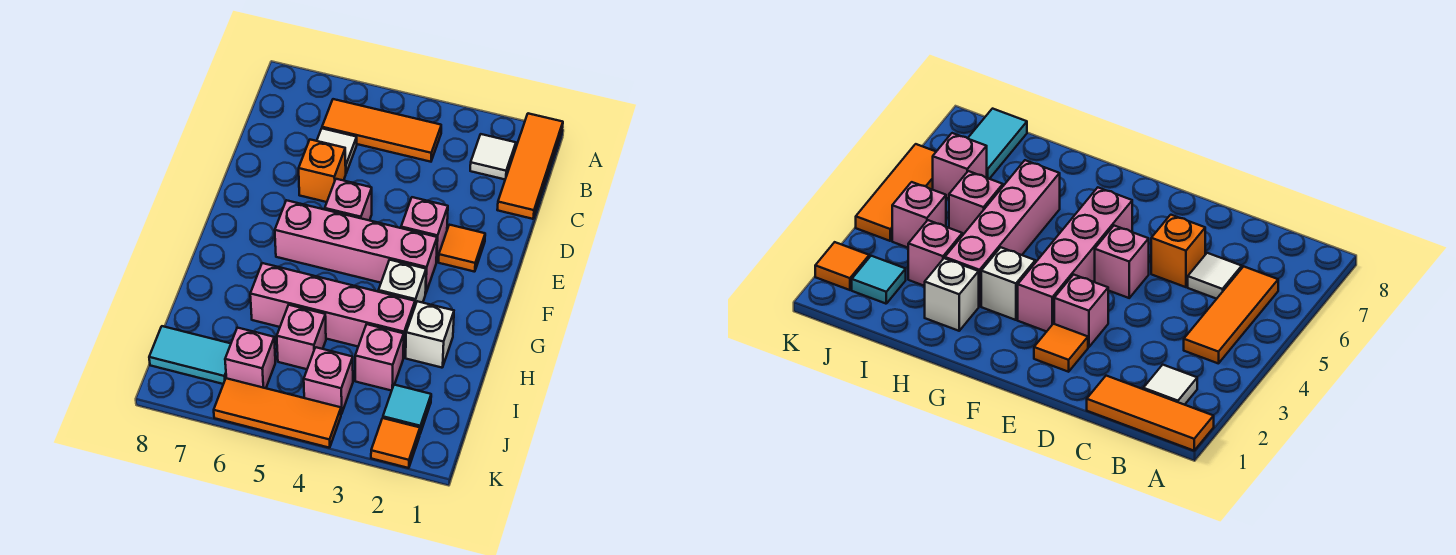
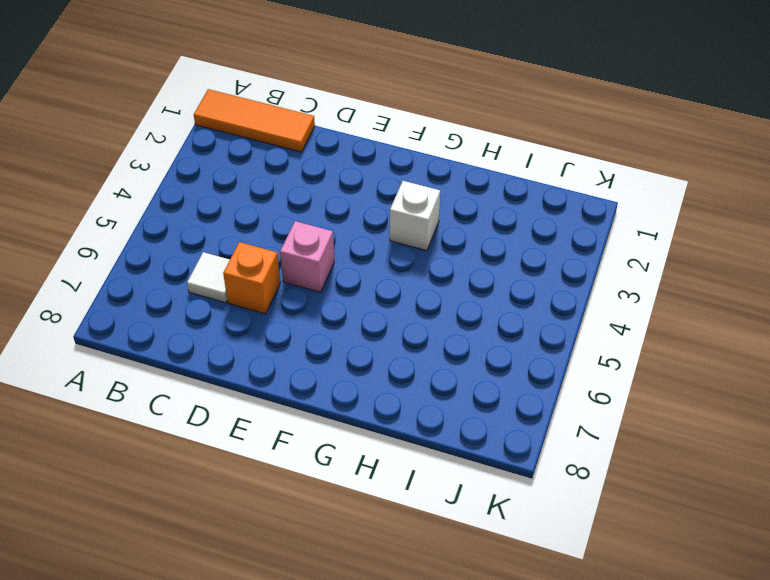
none -> white tile B2 level 1
none -> orange tile B4:B6 level 1
none -> orange tile E2 level 1

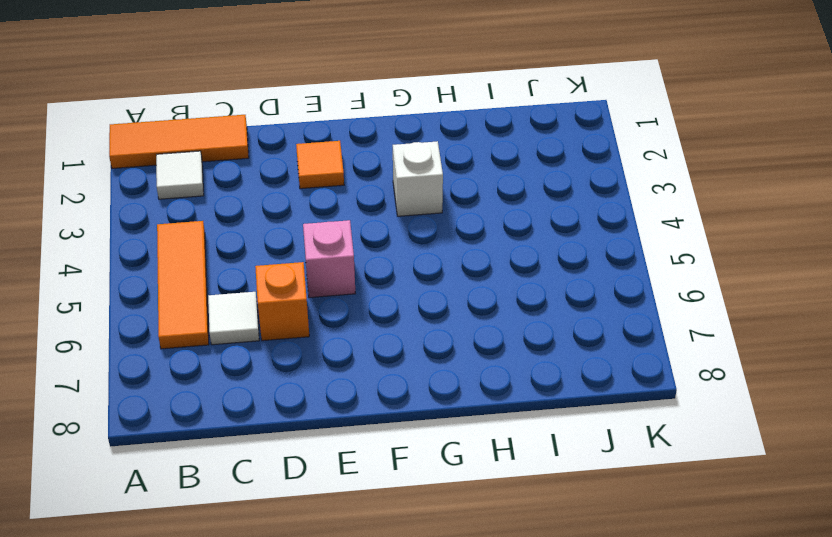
none -> pink brick E3 level 1
none -> pink brick F3:F6 level 1
none -> white brick H2 level 1

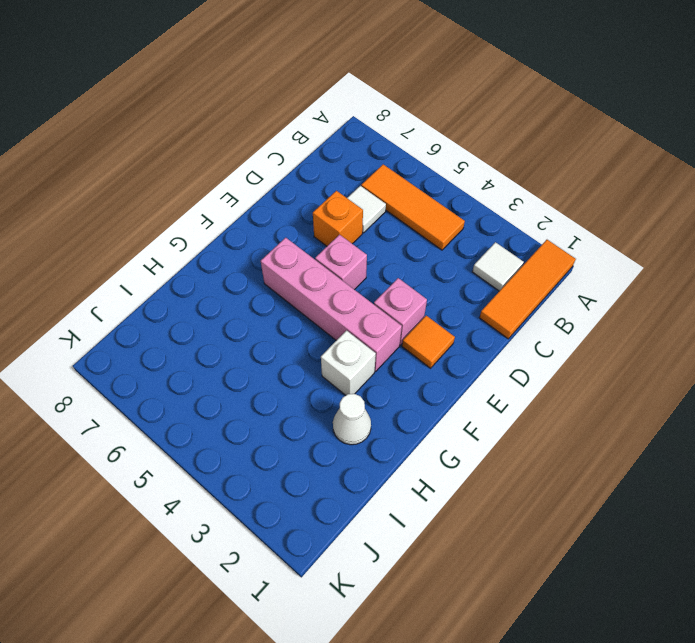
white cone H2 level 1 -> white brick H2 level 1
none -> pink brick H3:H6 level 1
none -> pink brick I3 level 1
none -> pink brick I5 level 1

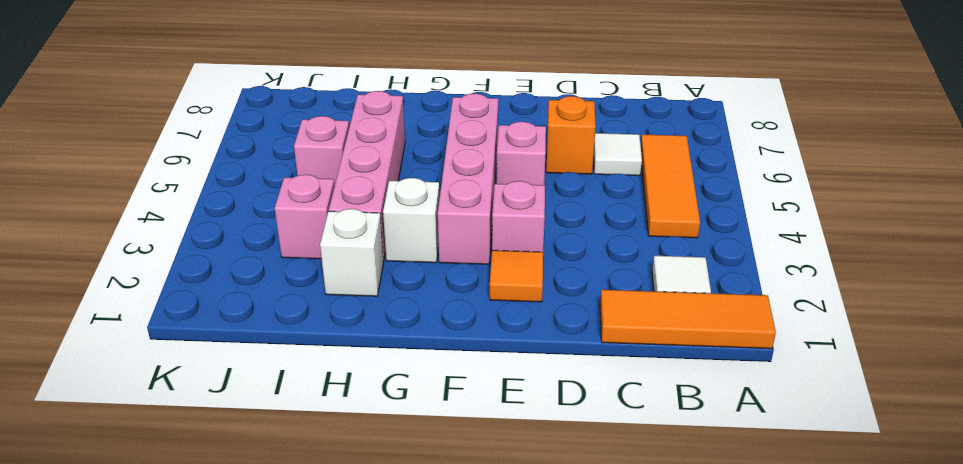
none -> cyan tile J2 level 1
none -> pink brick J4 level 1
none -> pink brick J6 level 1

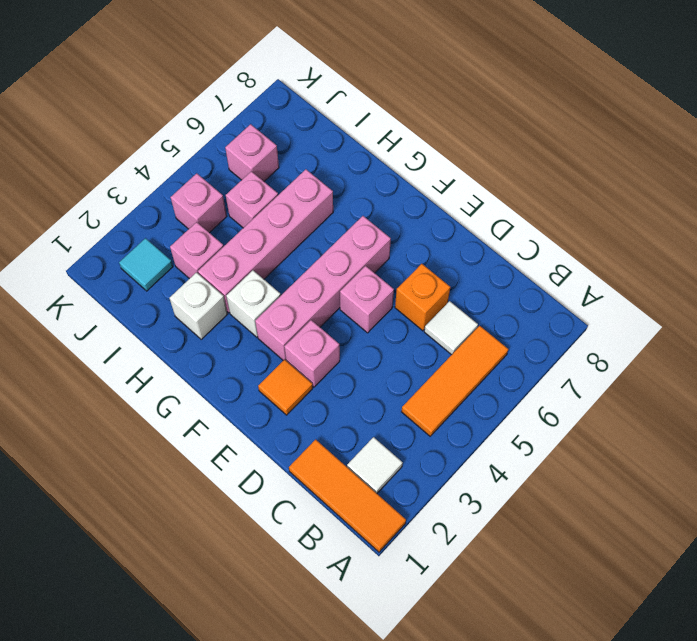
none -> cyan tile J7:J8 level 1
none -> orange tile K2 level 1
none -> orange tile K4:K6 level 1

